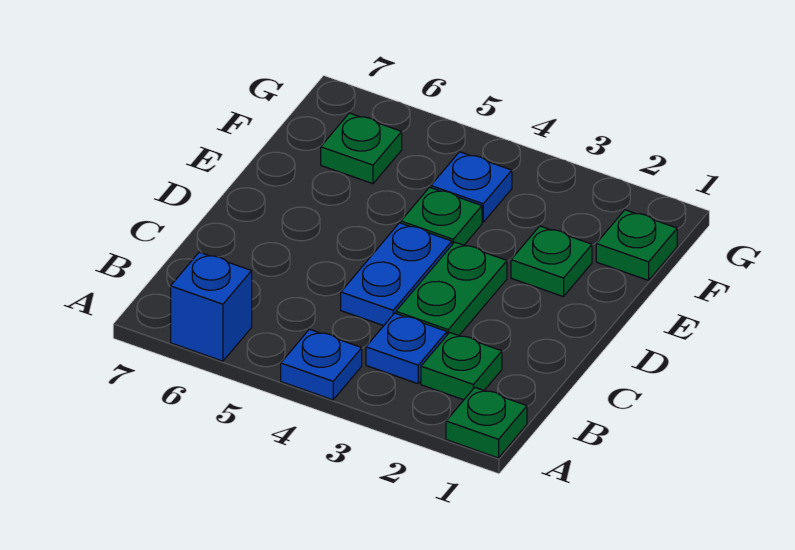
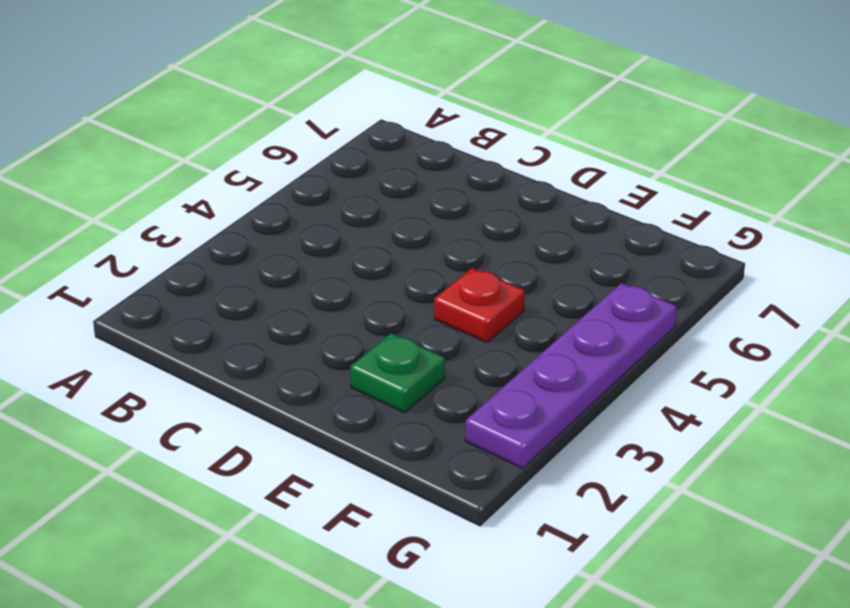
red plate E4 level 1 -> green plate E4 level 1
purple plate G2:G5 level 1 -> none
none -> green plate A1 level 1
none -> blue plate A4 level 1
none -> blue brick A6 level 1

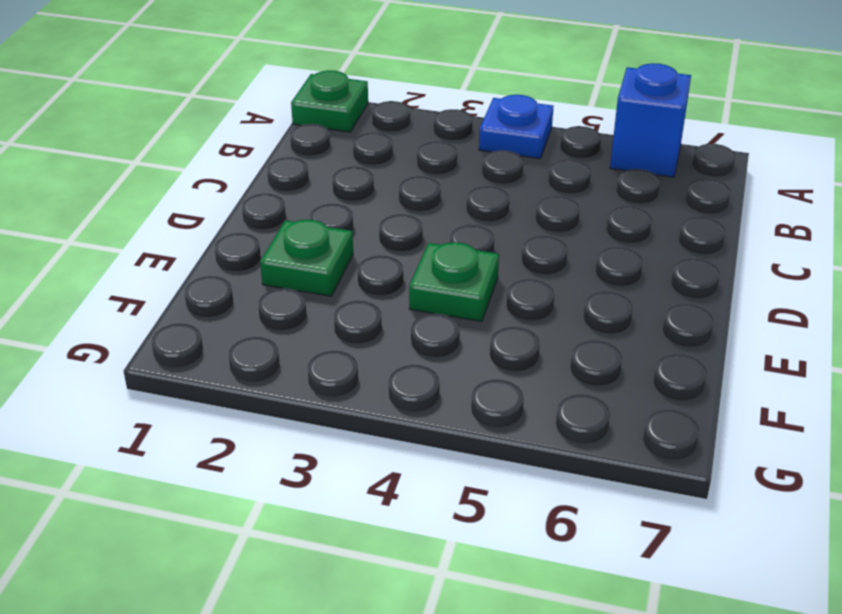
none -> green plate B2 level 1
none -> blue plate B3 level 1
none -> green plate C3:D3 level 1

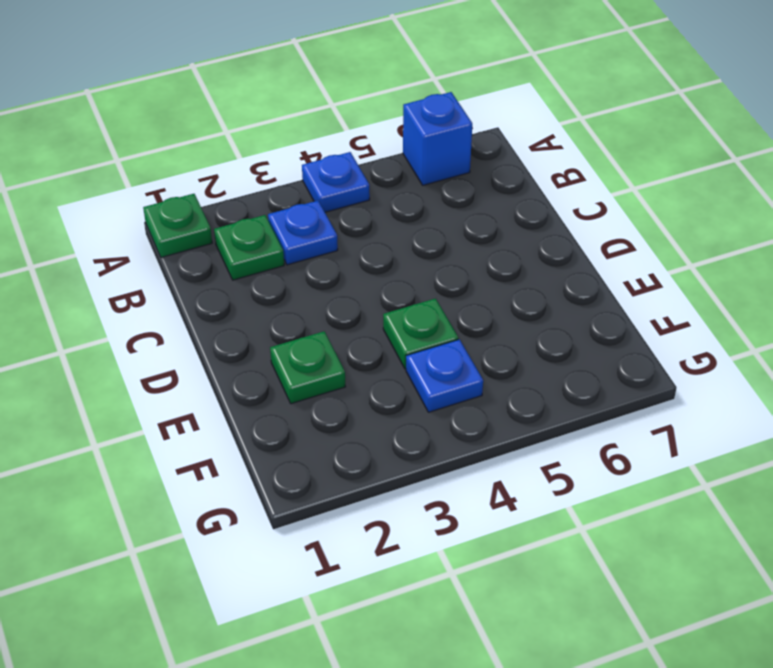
none -> green plate C3:D3 level 1
none -> blue plate C4:D4 level 1
none -> green plate F1 level 1

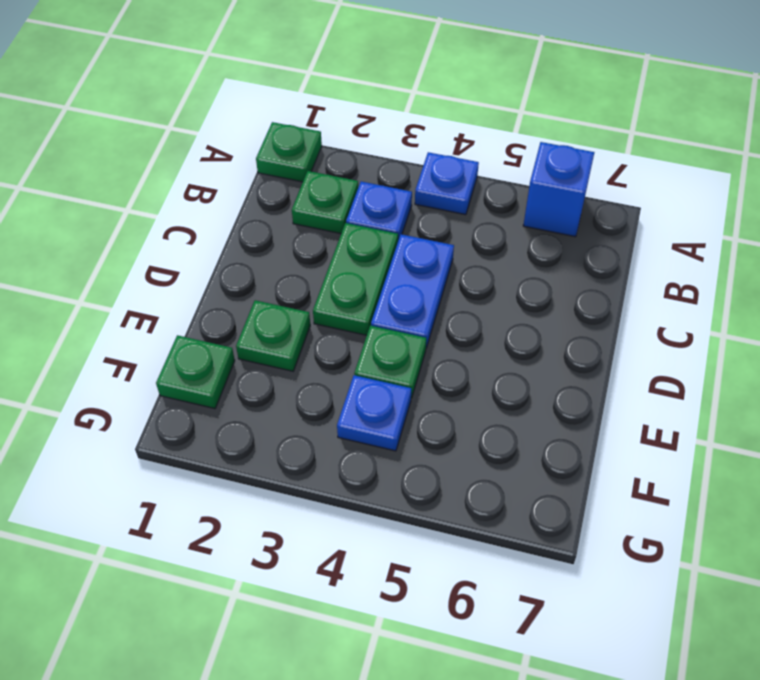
none -> green plate F6 level 1

